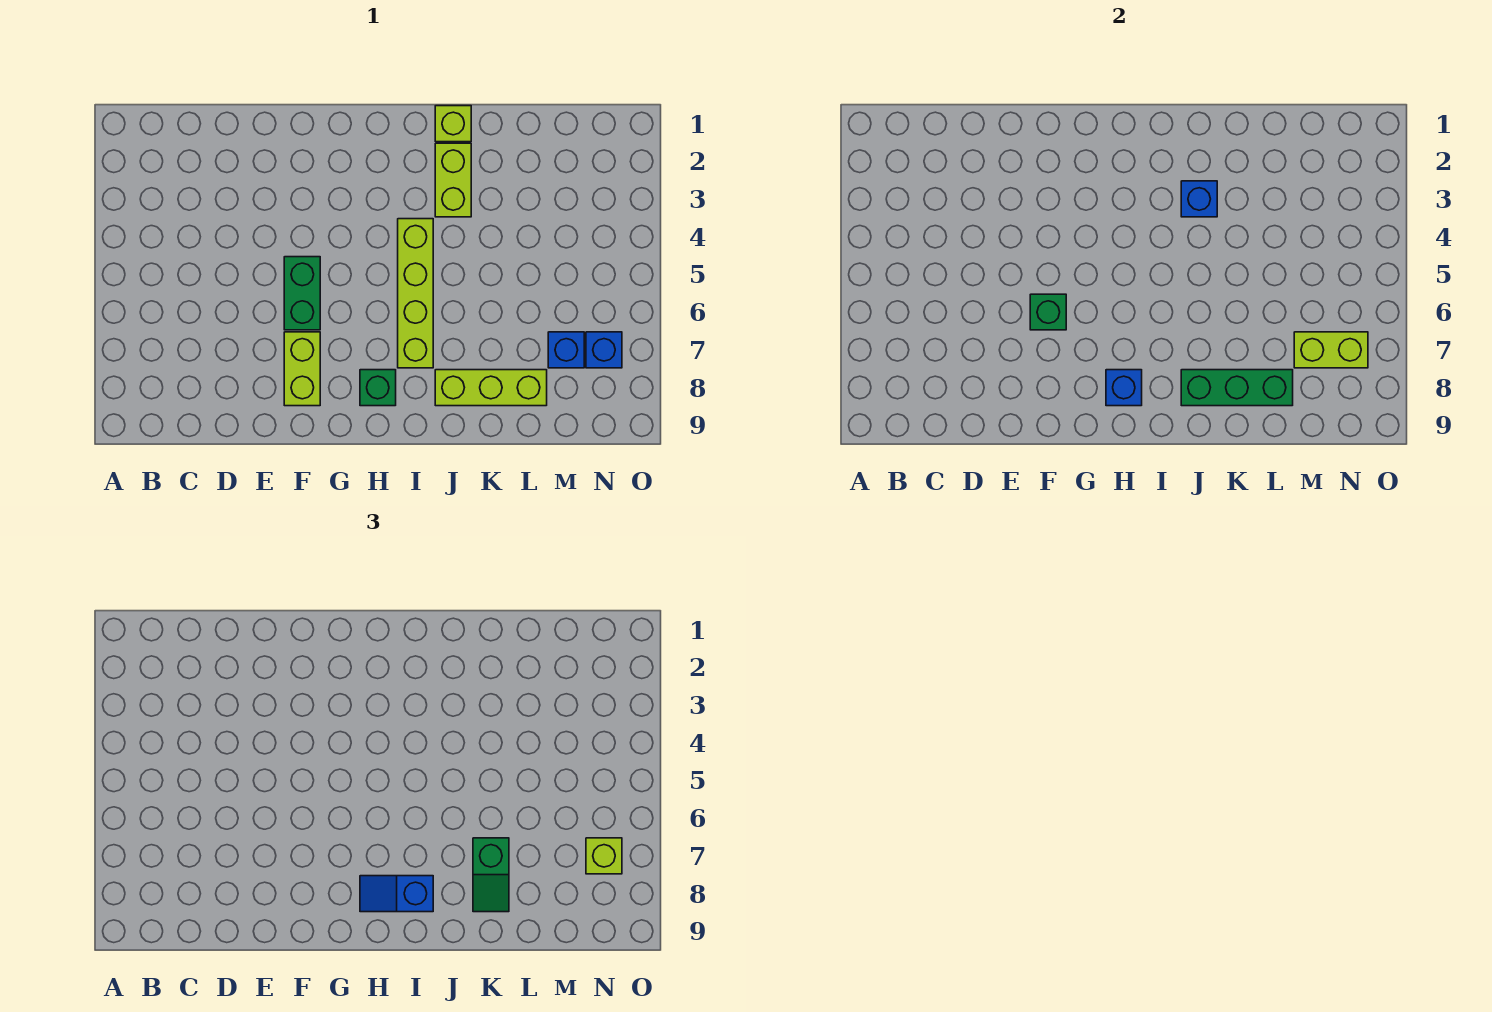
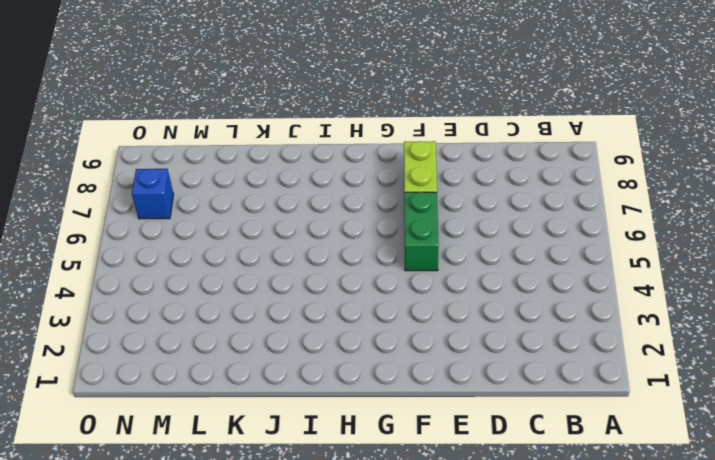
none -> green brick H8 level 1
none -> lime brick I4:I7 level 1
none -> lime brick J1 level 1

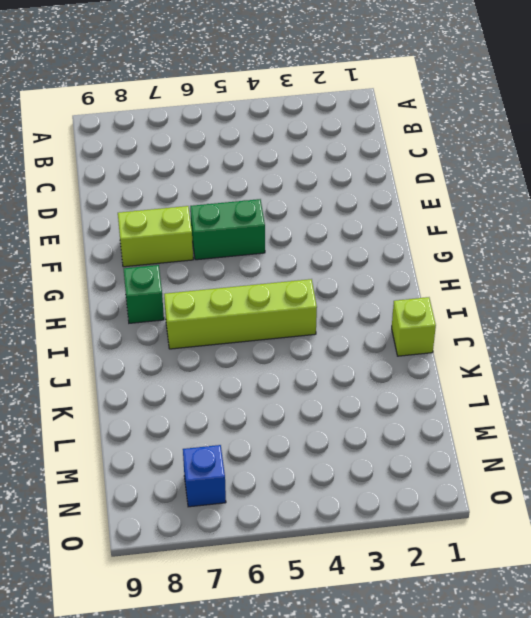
none -> lime brick J2:J3 level 1
none -> lime brick J8:L8 level 1
none -> blue brick M7 level 1

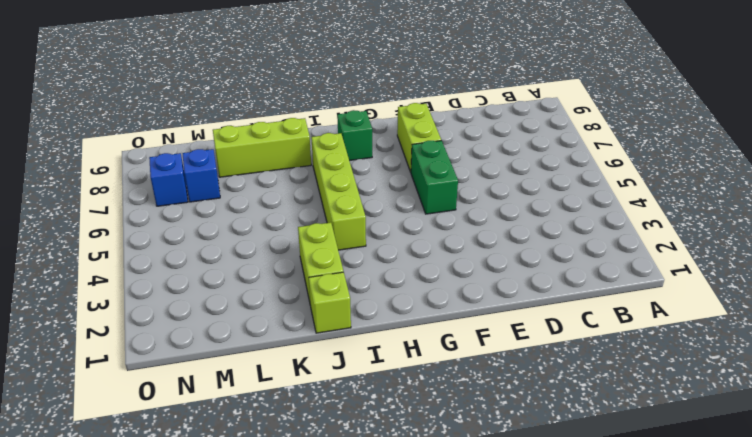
none -> green brick F6 level 2
none -> blue brick H8 level 2
none -> blue brick J3 level 2

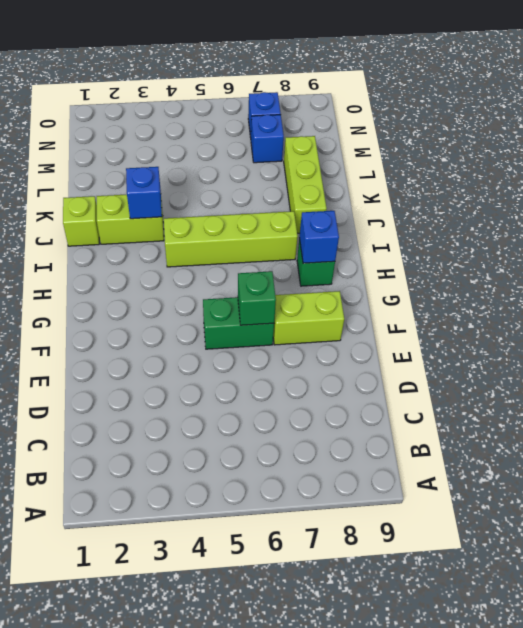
none -> green brick J8:L8 level 2
none -> lime brick M7:N7 level 2
none -> blue slope H8:I8 level 3 top I

